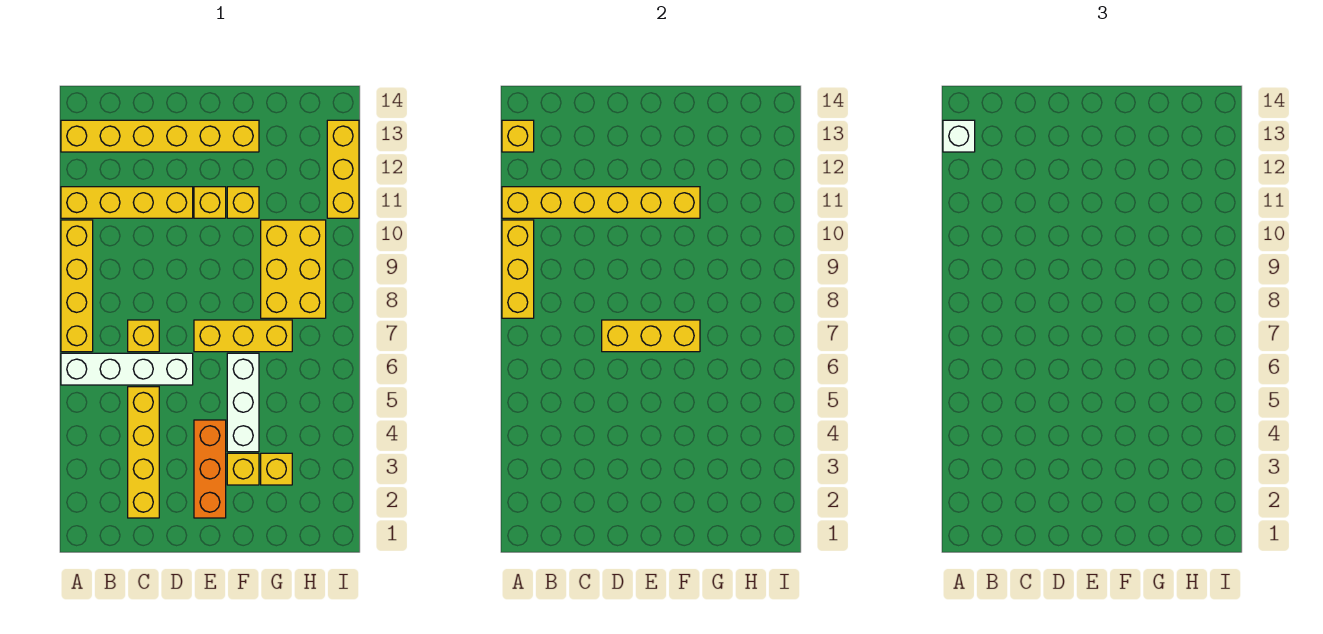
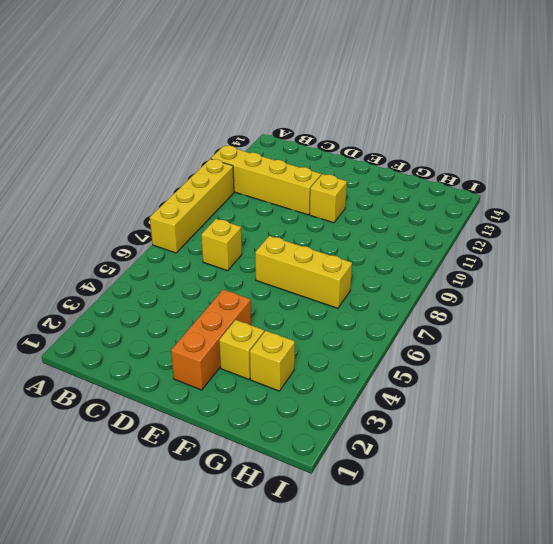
none -> white brick A6:D6 level 1
none -> yellow brick A13:F13 level 1
none -> yellow brick C2:C5 level 1

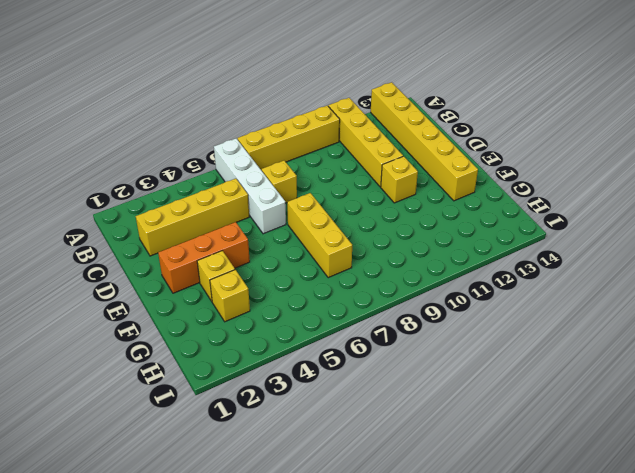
none -> white brick F4:F6 level 1
none -> yellow brick F11 level 1
none -> yellow brick G8:H10 level 1

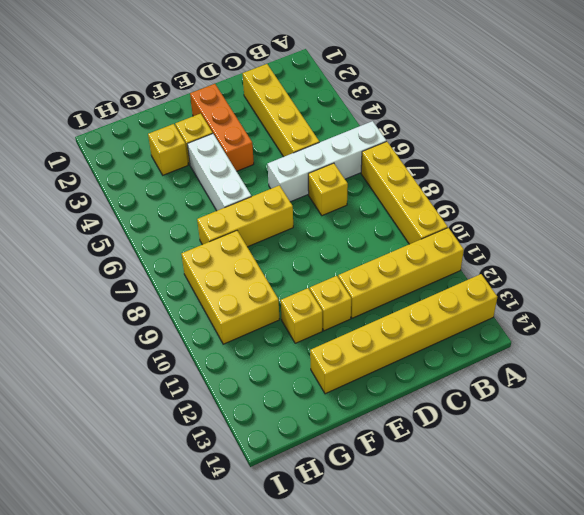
none -> yellow brick I11:I13 level 1
none -> yellow brick A8:A10 level 2
none -> yellow brick A11:F11 level 2

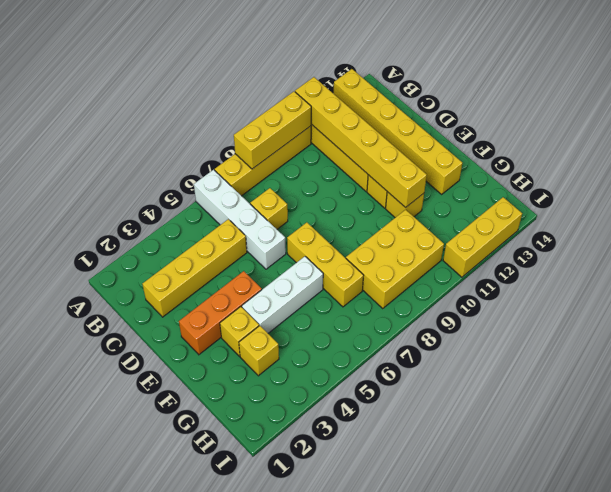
none -> yellow brick A13 level 2
none -> yellow brick D7:F7 level 2
none -> white brick A13 level 3

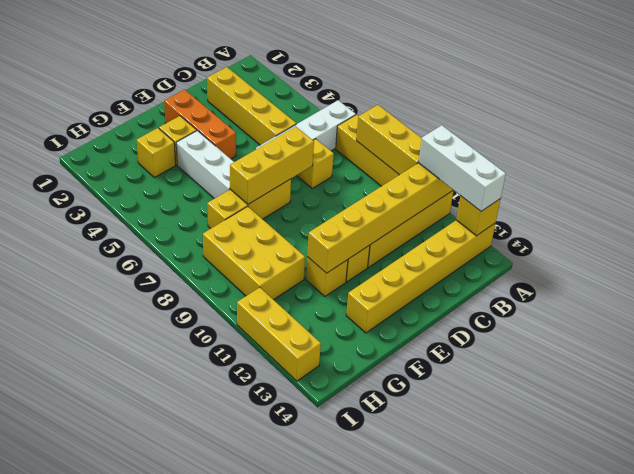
white brick A11:A13 level 3 -> white brick A13 level 3

